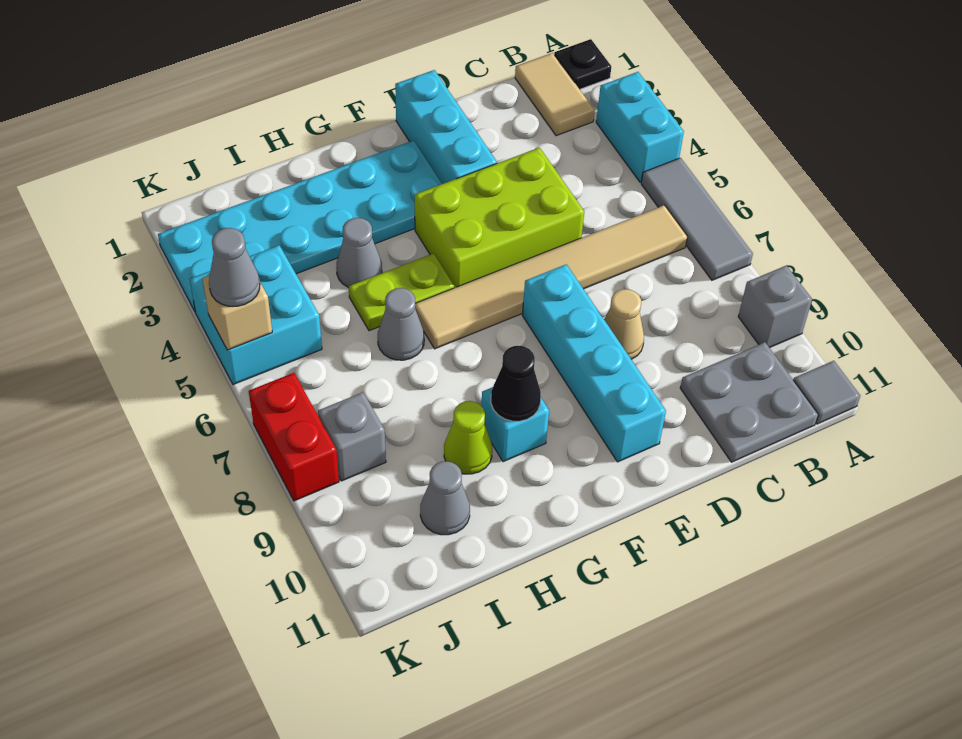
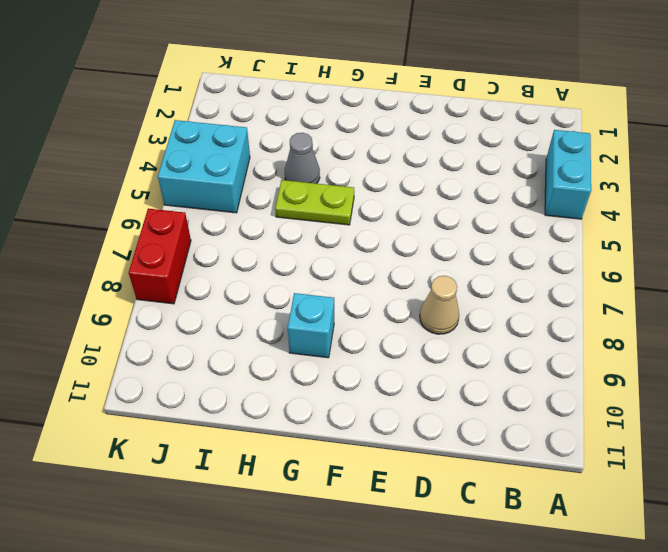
none -> black plate A1 level 1
none -> grey tile A5:A7 level 1
none -> grey brick A9 level 1

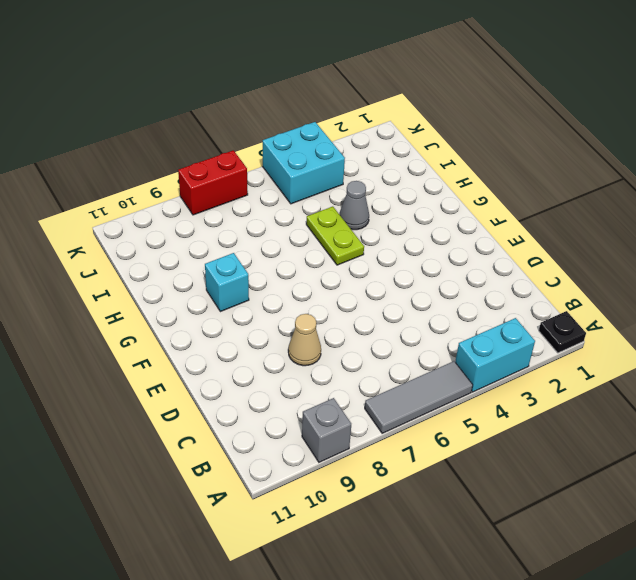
none -> grey tile A11 level 1
none -> tan tile B1:B2 level 1
none -> tan tile B6:G6 level 1

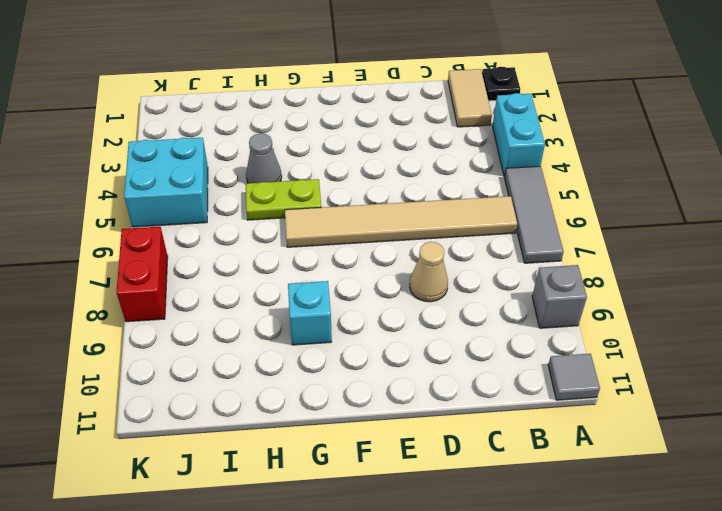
none -> grey plate B10:C11 level 1
none -> lime brick D4:F5 level 1
none -> cyan brick E1:E3 level 1

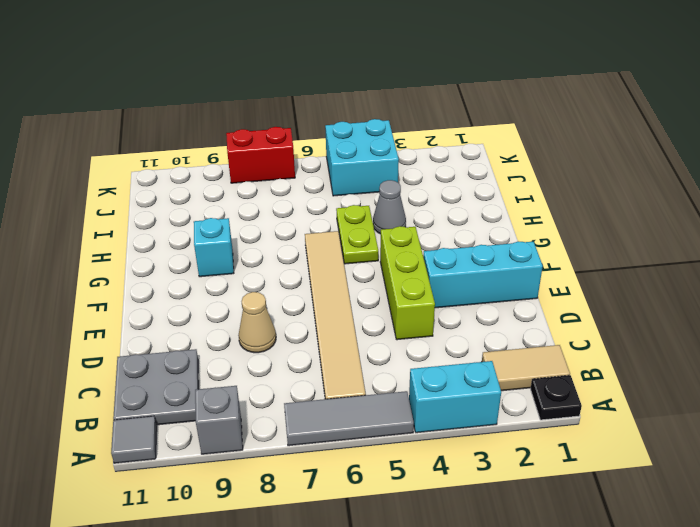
lime brick D4:F4 level 1 -> lime brick D4:F5 level 1
none -> cyan brick E7:E10 level 1
none -> cyan plate F2:K3 level 1
none -> grey cone H6 level 1

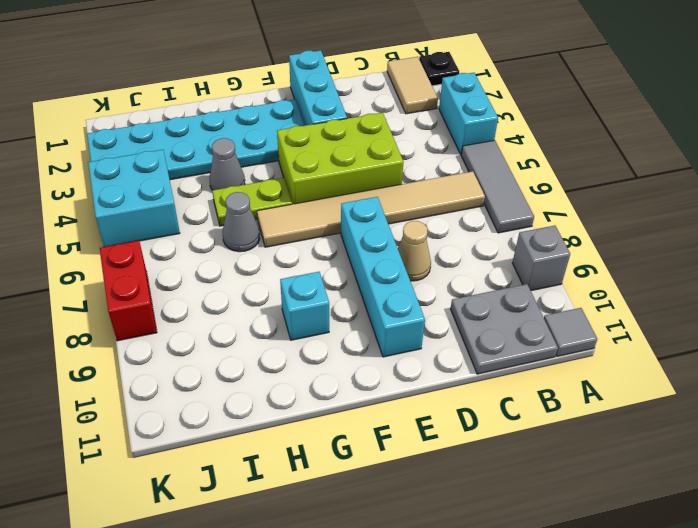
none -> lime cone H9 level 1
none -> grey cone I10 level 1
none -> grey brick J8 level 1

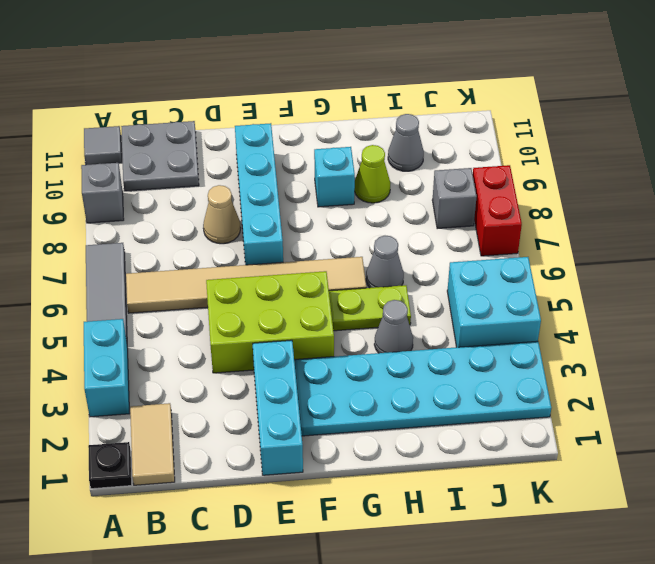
none -> black cone G9 level 2
none -> tan brick K5 level 2
none -> grey cone K5 level 3

